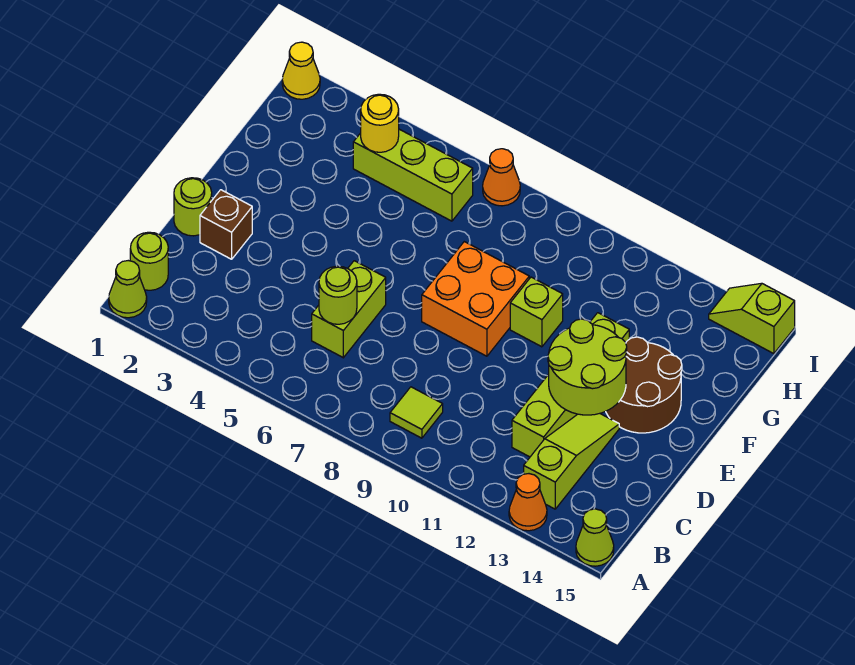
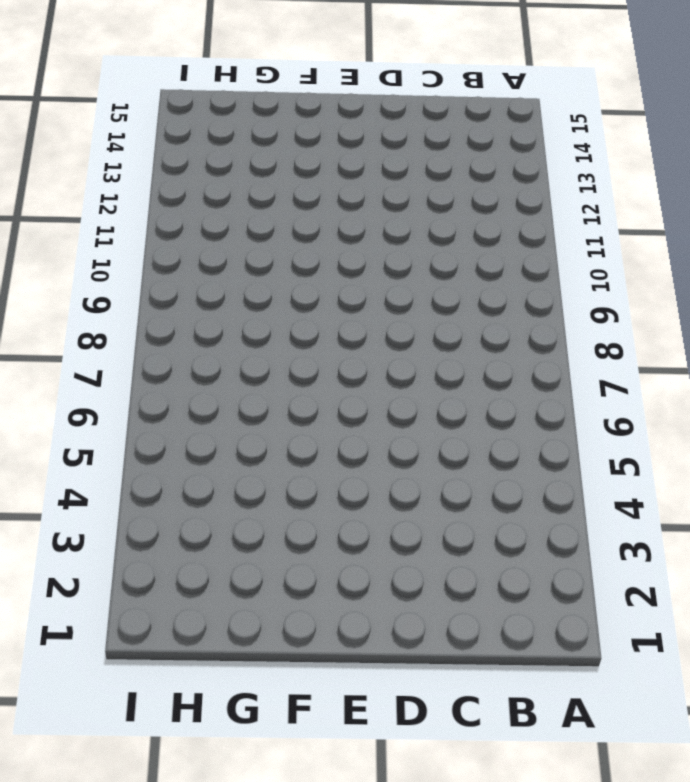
none -> lime cone A1 level 1
none -> orange cone A13 level 1
none -> lime cone A15 level 1

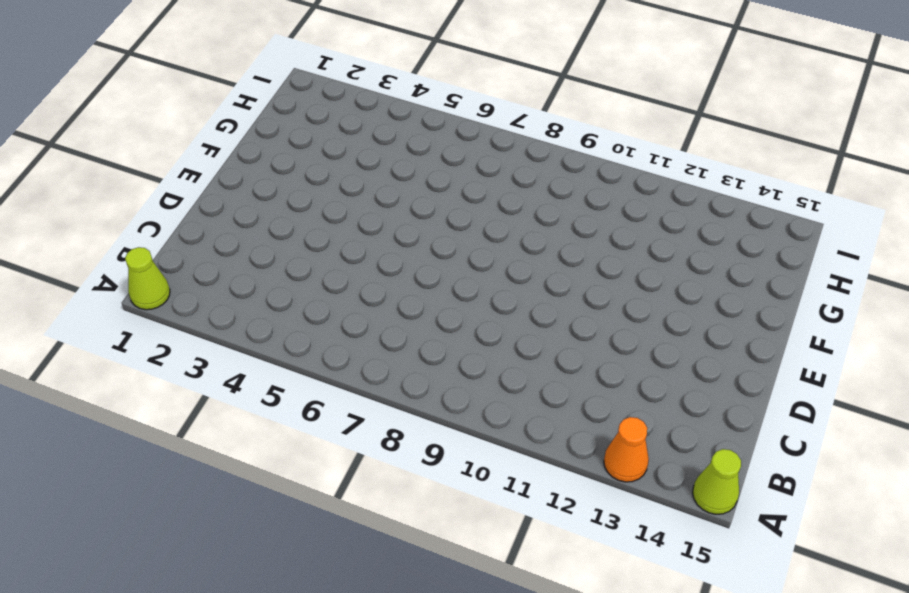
none -> lime round brick B1 level 1
none -> lime tile B9 level 1
none -> lime slope B13:D13 level 1 top B

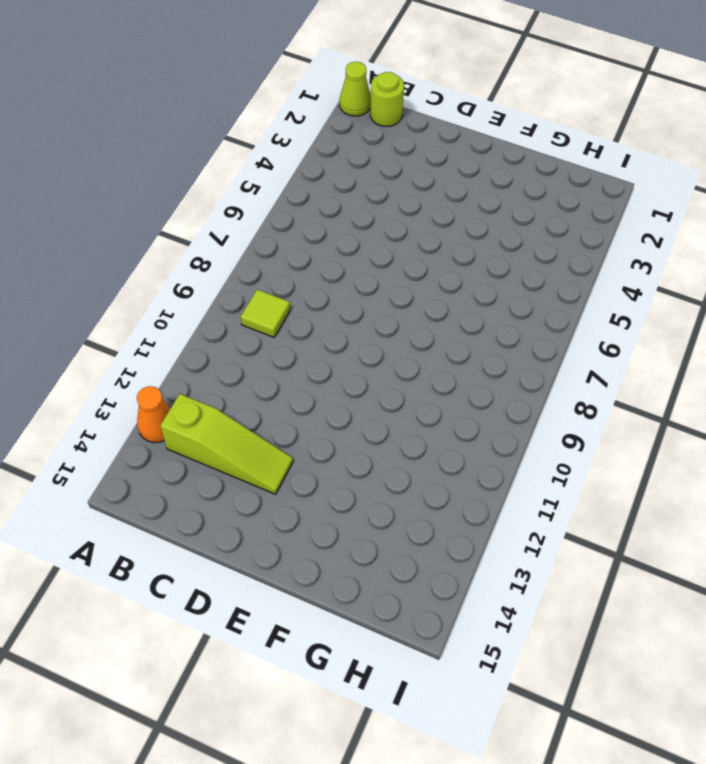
none -> lime cone A15 level 1
none -> lime brick C6:D6 level 1
none -> lime brick C12:F12 level 1

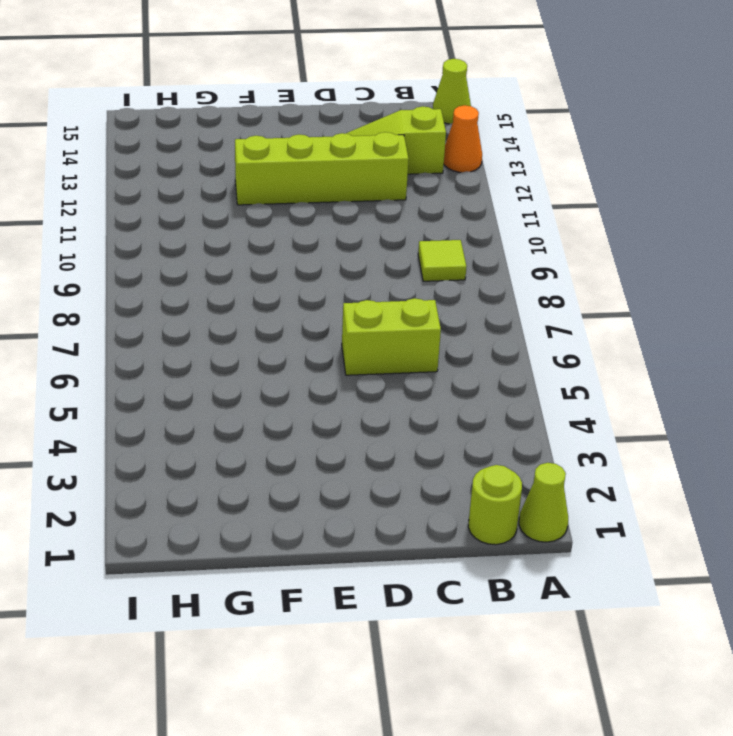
none -> lime round brick D1 level 1
none -> brown brick D2 level 1
none -> orange brick E8:F9 level 1

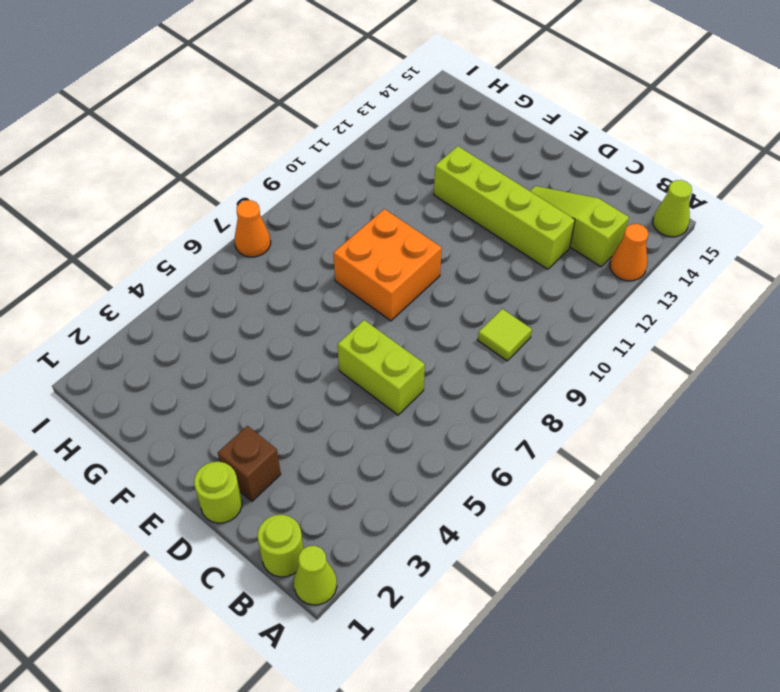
none -> brown round brick E13:F14 level 1
none -> lime brick F10 level 1
none -> lime brick H4:H6 level 1

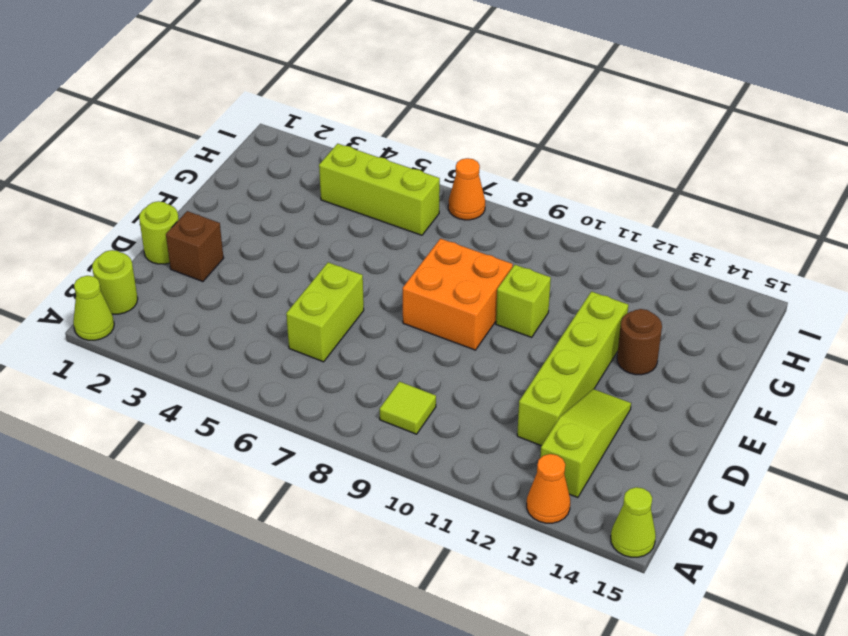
brown round brick F13 level 1 -> brown round brick E13:F14 level 1
none -> yellow cone I1 level 1
none -> lime slope I14:I15 level 1 top 15
none -> lime round brick C6 level 2

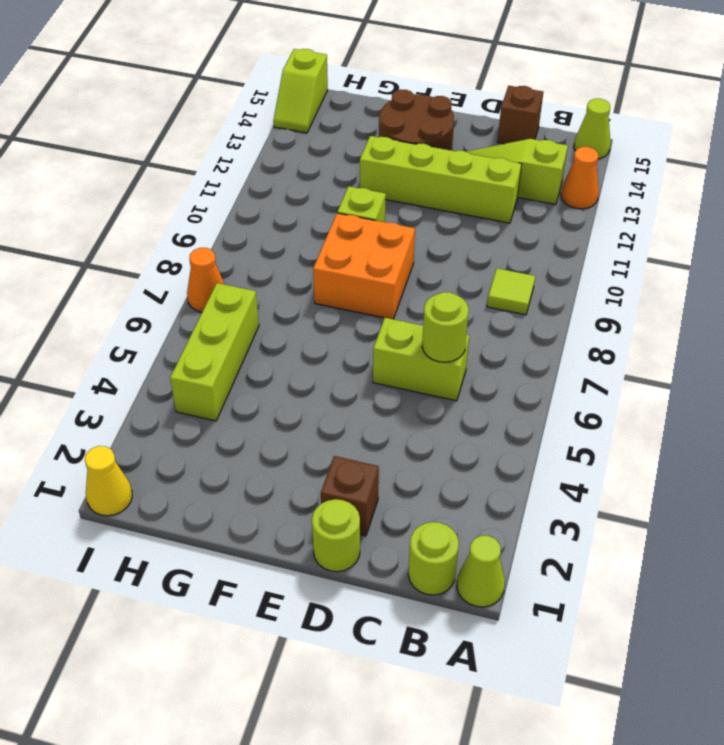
brown brick C15 level 1 -> none
none -> lime round brick D12:E13 level 2
none -> yellow round brick H4 level 2

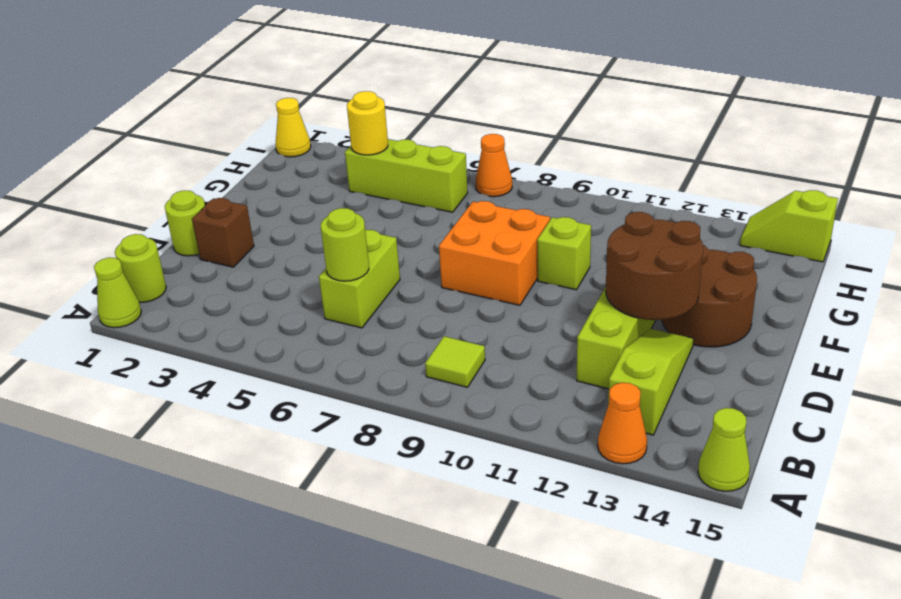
brown round brick D12:E13 level 2 -> lime round brick D12:E13 level 2

